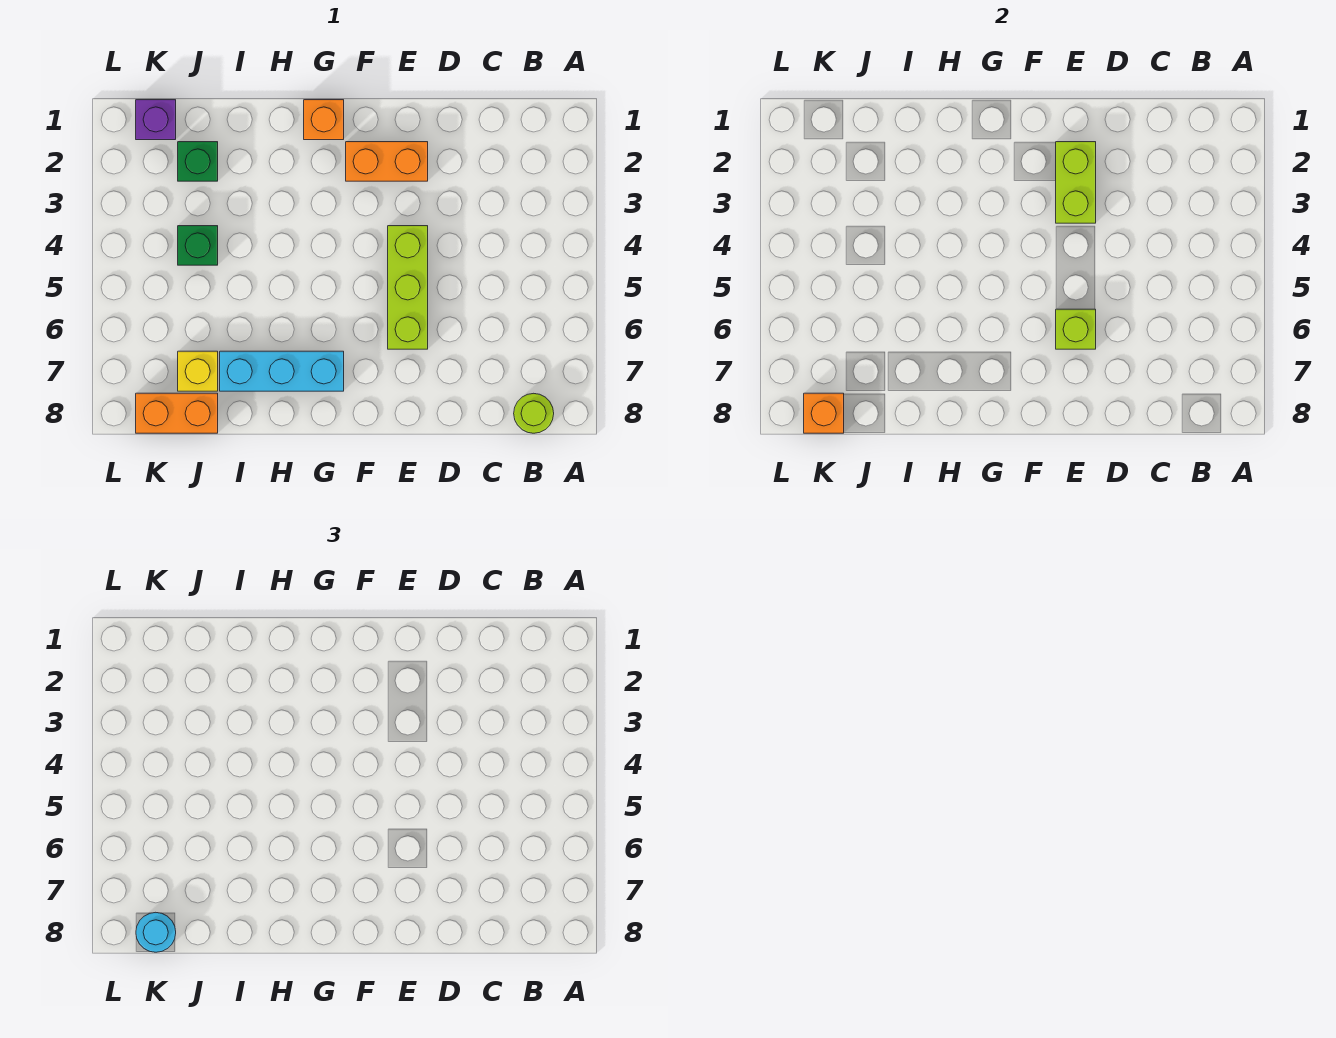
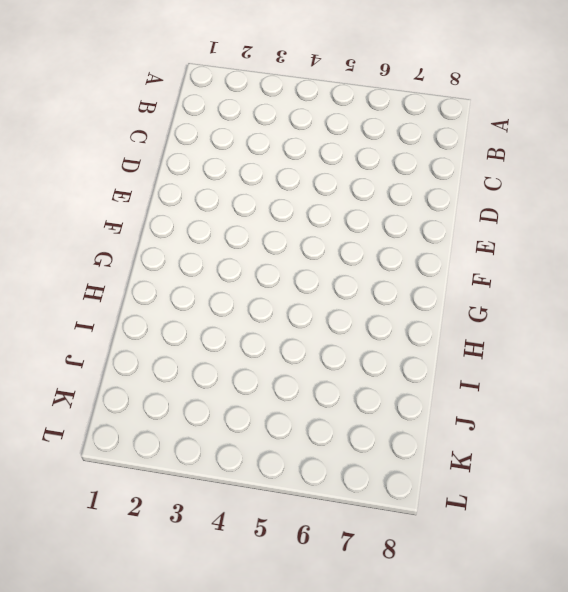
none -> lime round brick B8 level 1
none -> orange brick E2:F2 level 1
none -> lime brick E4:E6 level 1

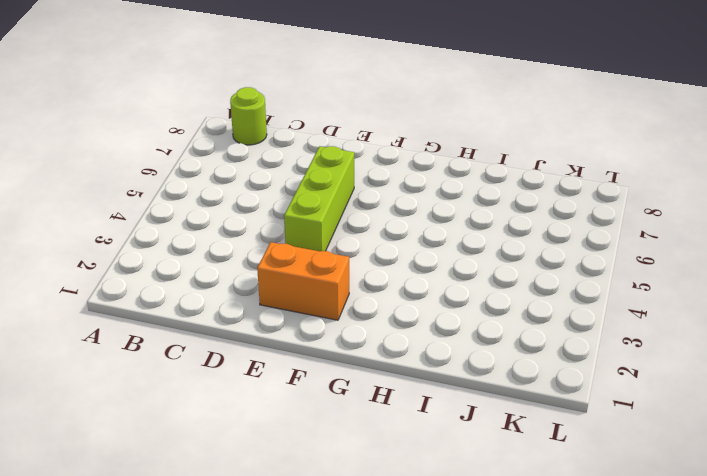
none -> orange brick G1 level 1
none -> cyan brick G7:I7 level 1
none -> green brick J2 level 1

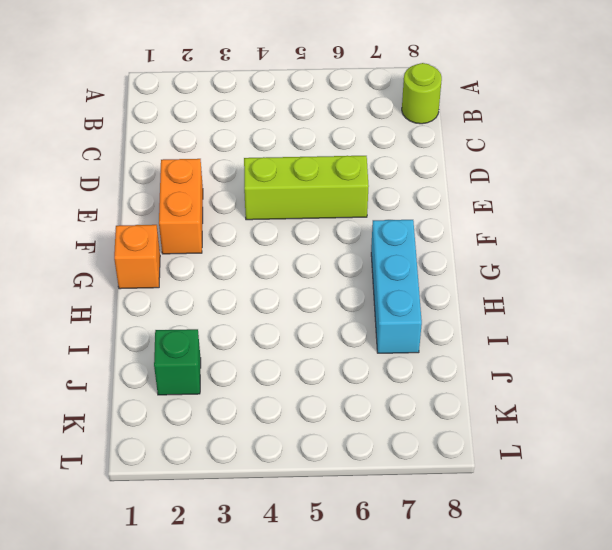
none -> green brick J4 level 1
none -> yellow brick J7 level 1
none -> orange brick J8:K8 level 1

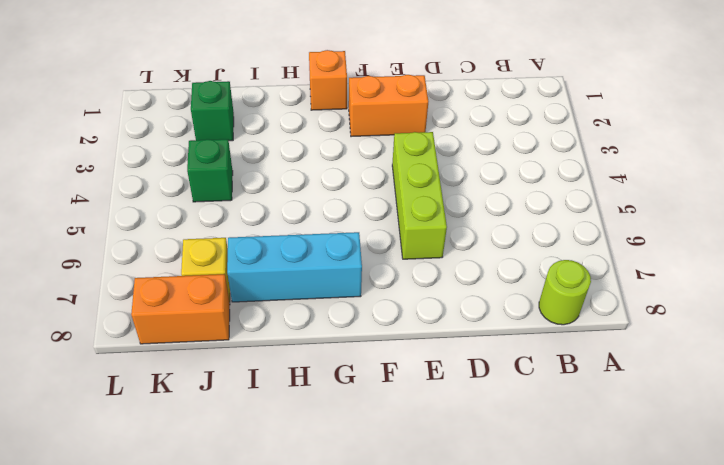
none -> purple brick K1 level 1
none -> lime brick E2:E3 level 2
none -> lime brick E6 level 2

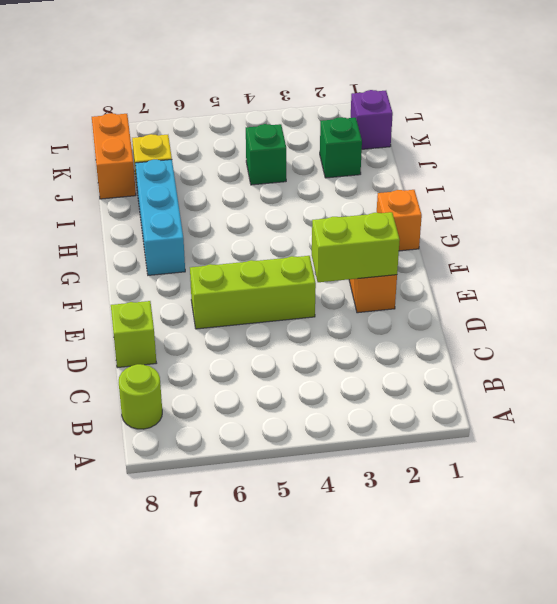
lime brick D8 level 1 -> lime brick E6 level 2
none -> orange brick K8 level 2
none -> cyan round brick K8 level 3

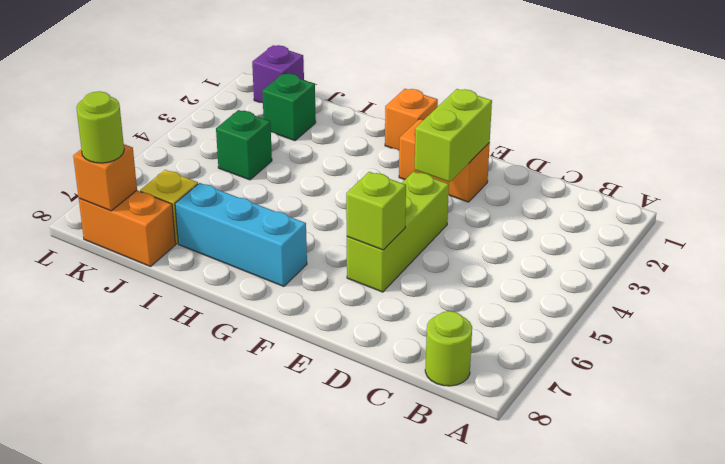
lime round brick K8 level 3 -> cyan round brick K8 level 3

